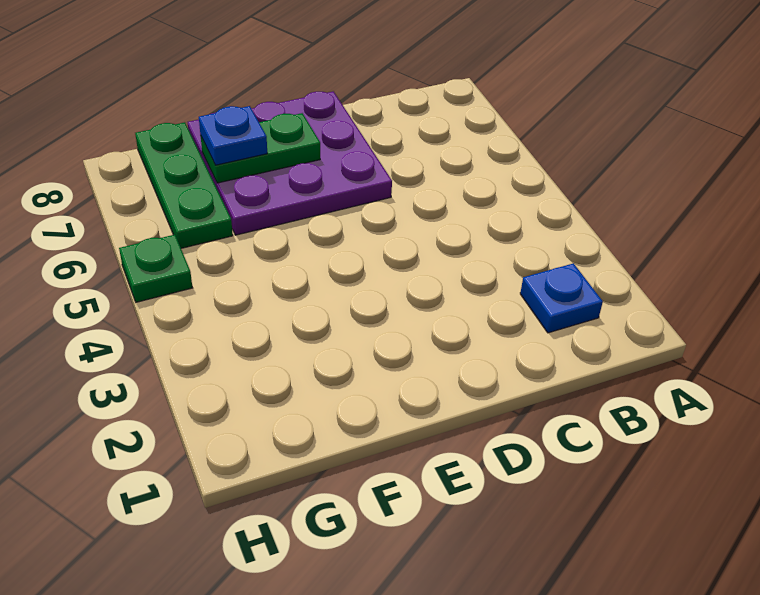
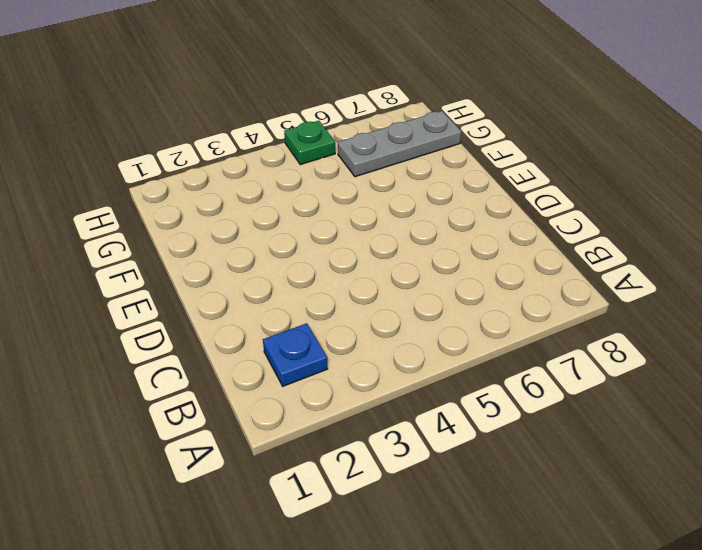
grey plate G6:G8 level 1 -> green plate G6:G8 level 1
none -> purple plate D6:F8 level 1
none -> green plate E7:F7 level 2

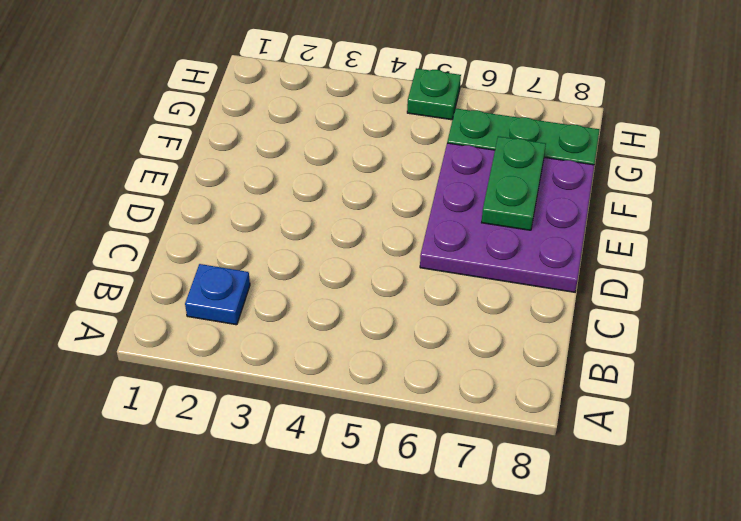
none -> blue plate F7 level 3

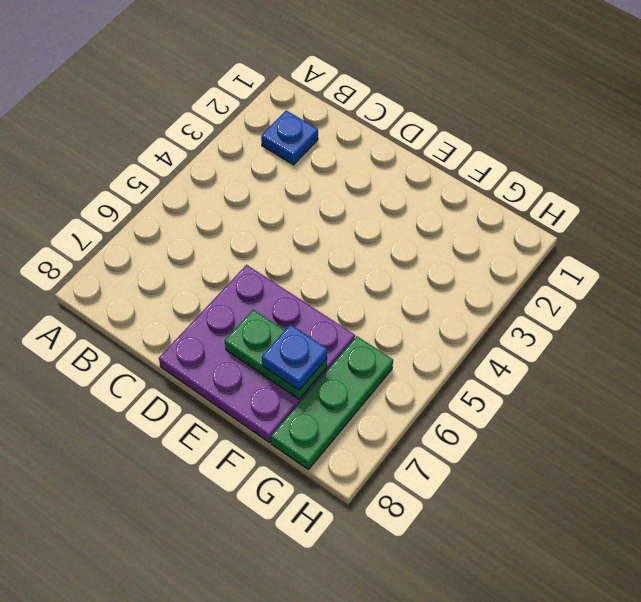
none -> green plate H5 level 1

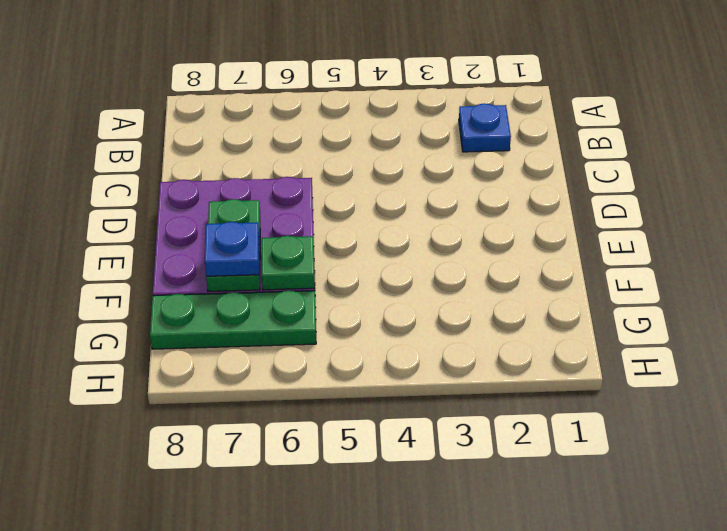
green plate F6 level 2 -> green plate H5 level 1

